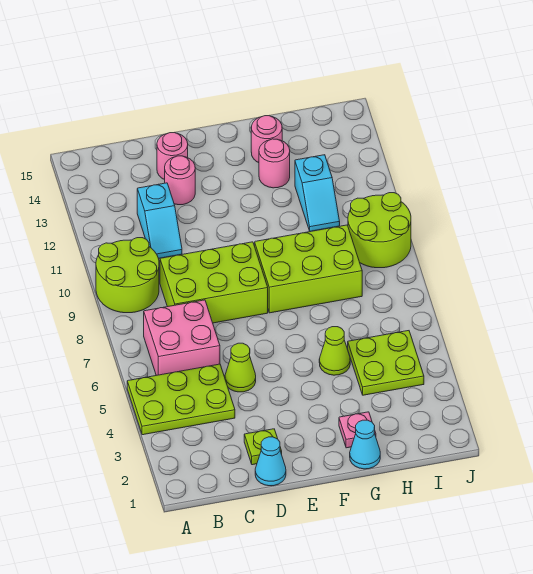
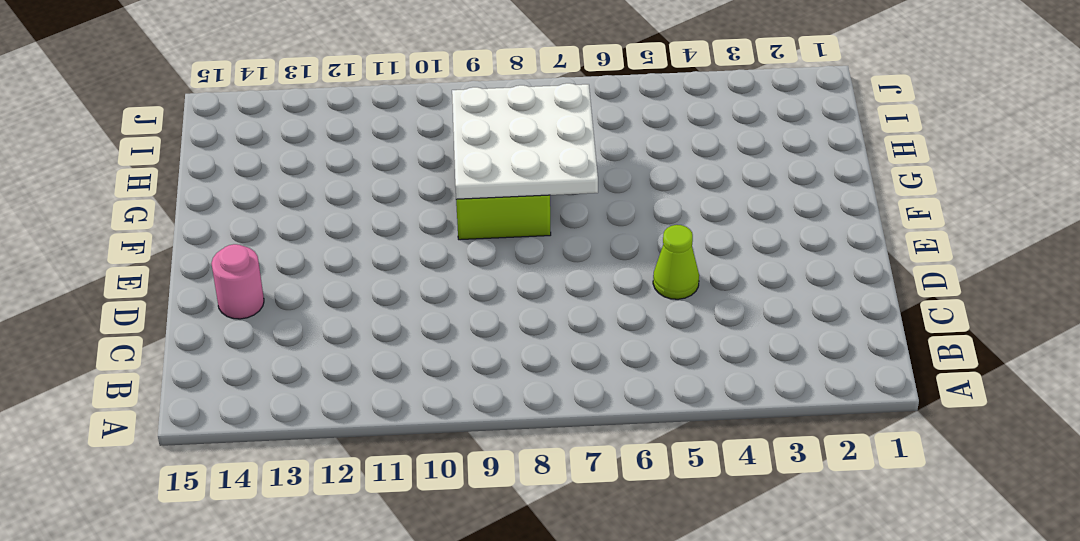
white plate F7:H9 level 2 -> none
none -> lime plate A4:C5 level 1
none -> lime round brick A9:B10 level 1
none -> pink brick B6:C7 level 1

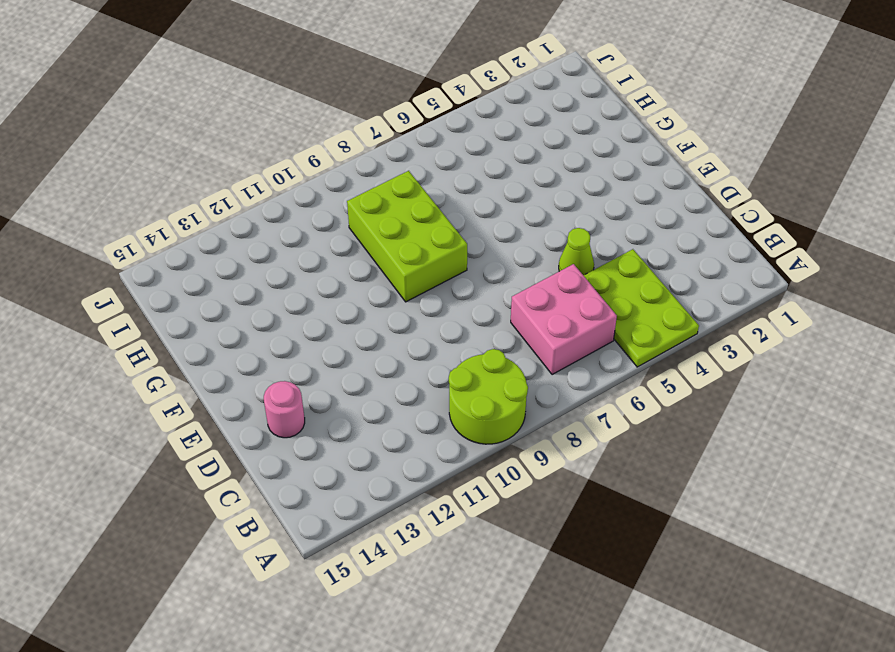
none -> lime brick C8:E9 level 1
none -> cyan slope C11:C12 level 1 top 12
none -> cyan cone D1 level 1

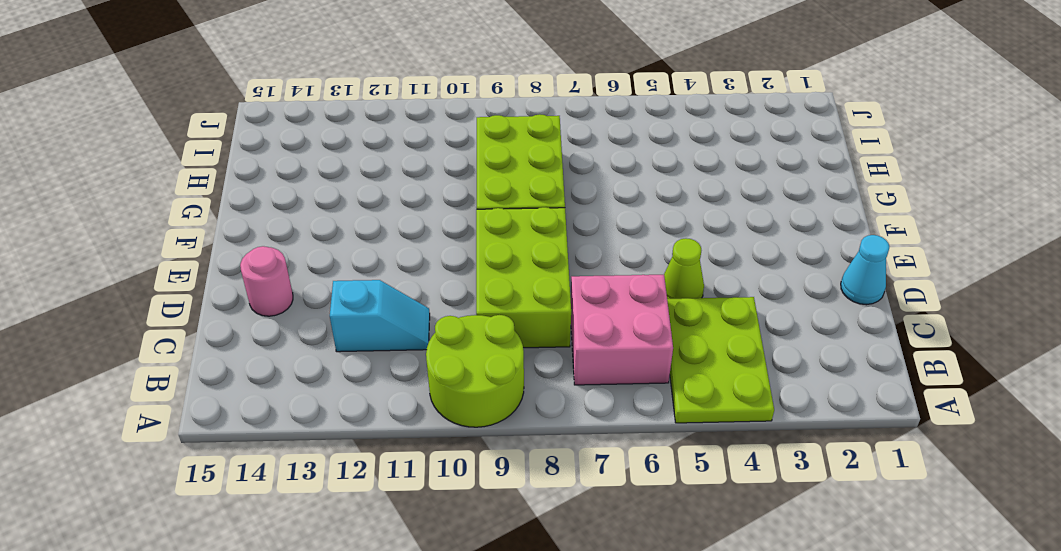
none -> lime plate D2 level 1
none -> pink round brick D13 level 1
none -> cyan cone G1 level 1

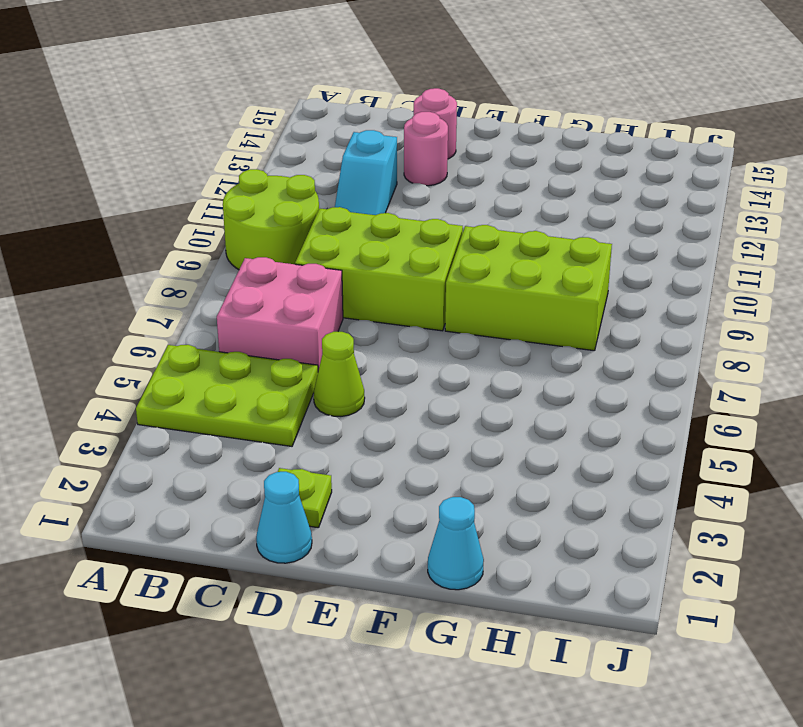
none -> pink plate G2 level 1
none -> lime cone G5 level 1
none -> pink round brick G13 level 1

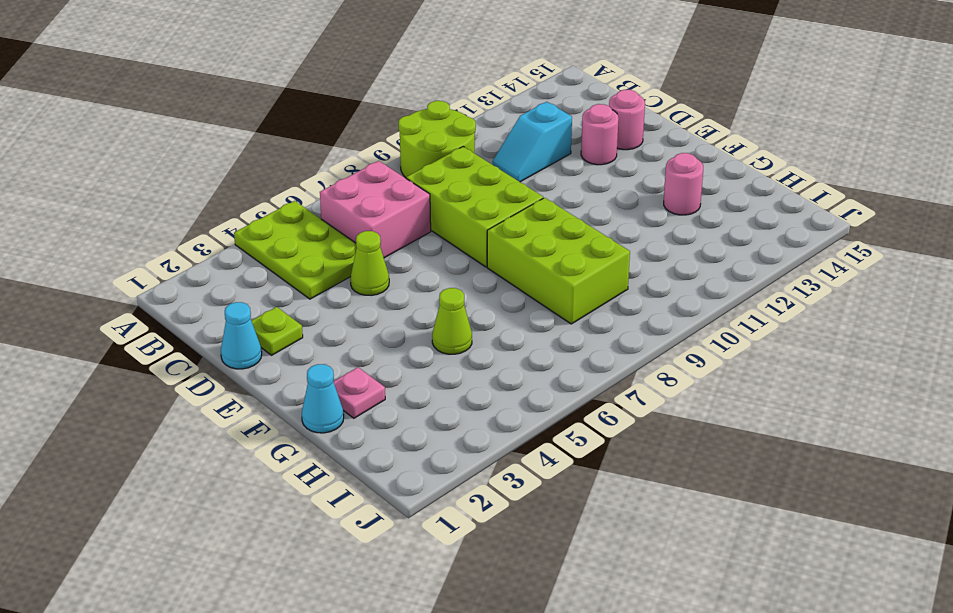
none -> pink round brick G14 level 1
none -> lime plate H4:I5 level 1
none -> cyan slope H11:H12 level 1 top 12

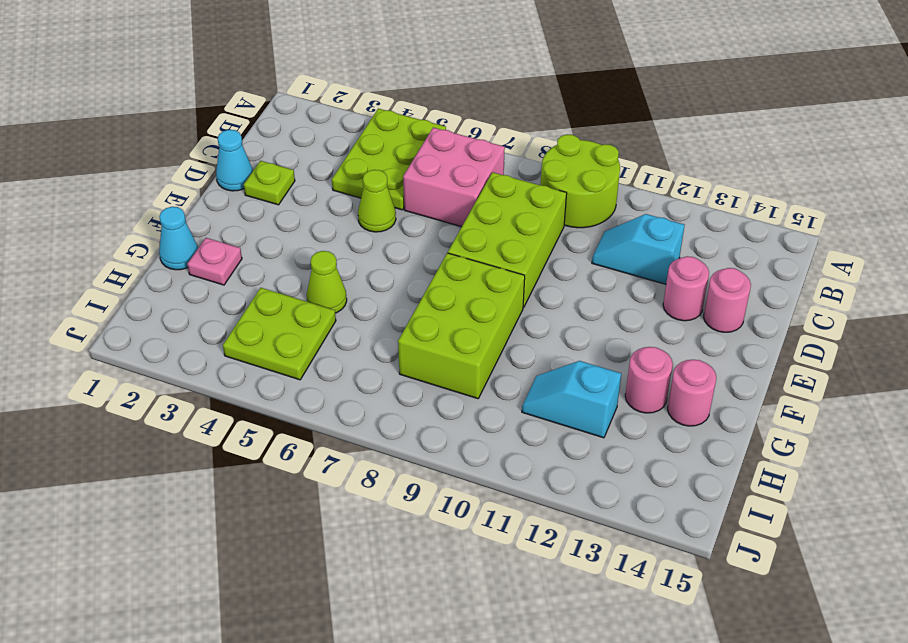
none -> lime round brick I9:J10 level 1

